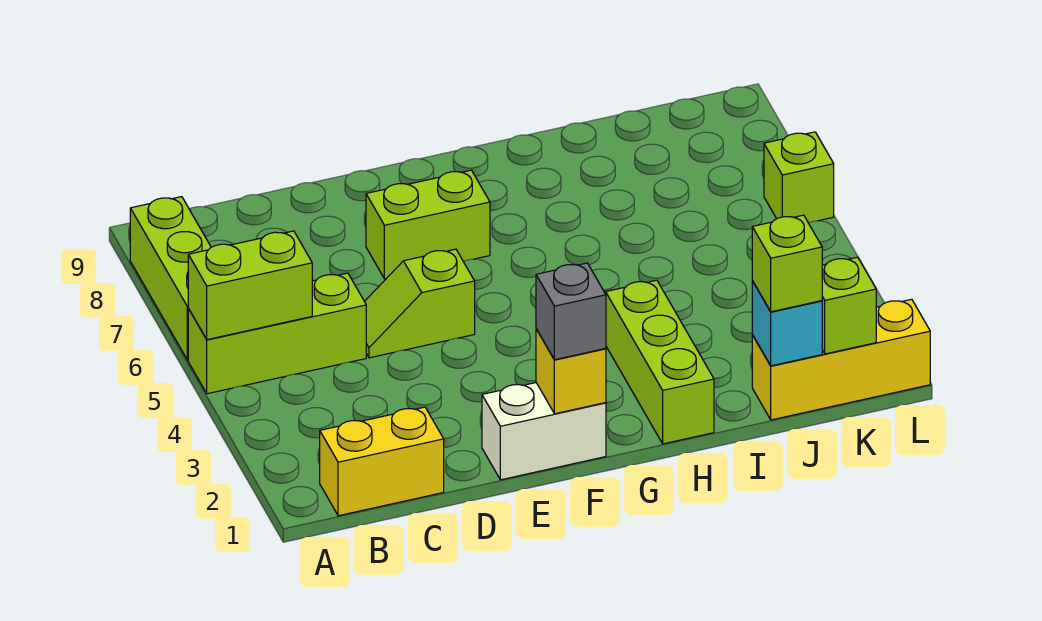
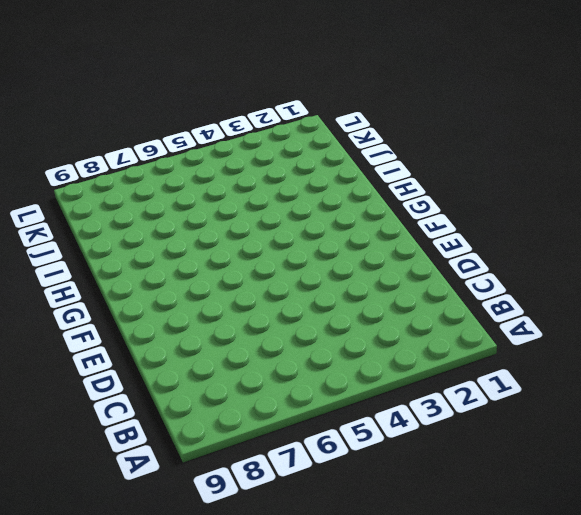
none -> lime brick A5:C5 level 1
none -> lime brick A6:A8 level 1
none -> yellow brick B1:C1 level 1

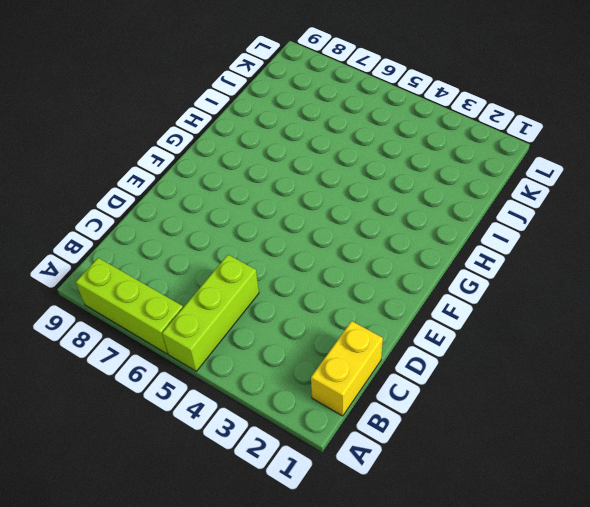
none -> lime slope D5:E5 level 1 top E
none -> white brick E1:F1 level 1
none -> lime brick E7:F7 level 1

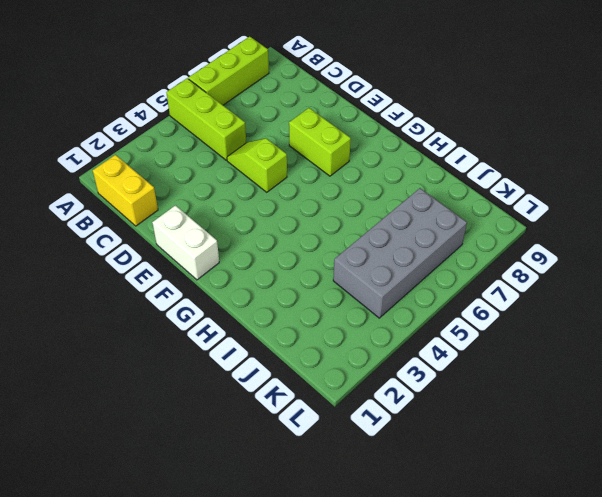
grey brick J4:K7 level 1 -> none
none -> lime brick H1:H3 level 1
none -> yellow brick J1:L1 level 1
none -> lime brick L6 level 1

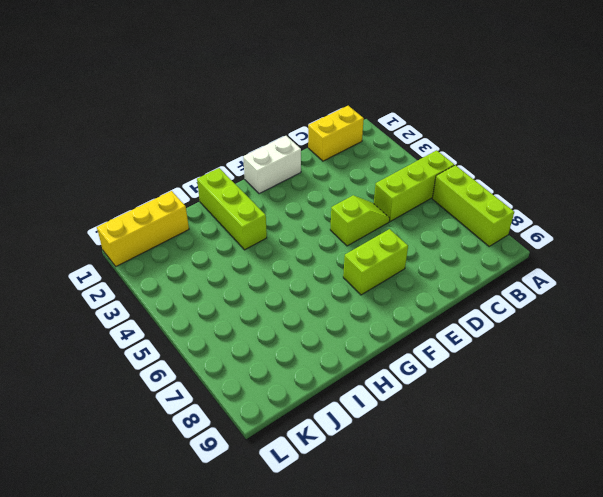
none -> lime brick L6 level 1
none -> lime brick A5:B5 level 2
none -> yellow brick F1 level 2

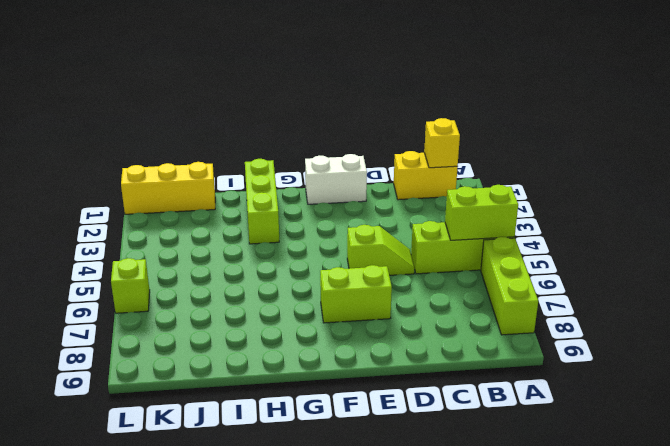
yellow brick B1 level 2 -> yellow brick F1 level 2
none -> cyan brick J1 level 2
none -> lime brick K1 level 2
none -> grey brick F1 level 3

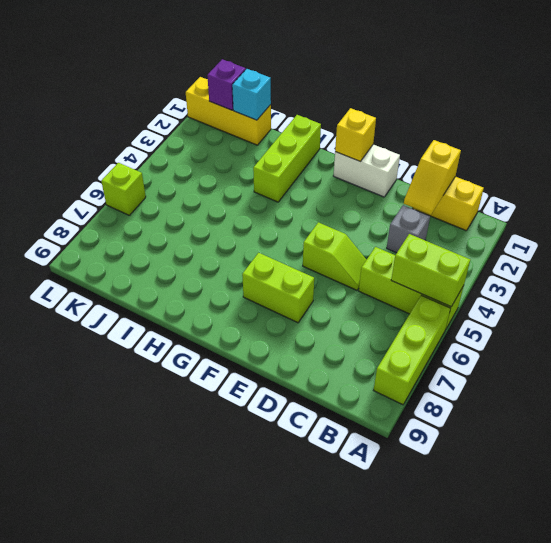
yellow slope C1:C2 level 2 top 1 -> none
grey brick C3 level 1 -> grey brick F1 level 3
purple brick K1 level 2 -> lime brick K1 level 2
none -> lime brick J1 level 3

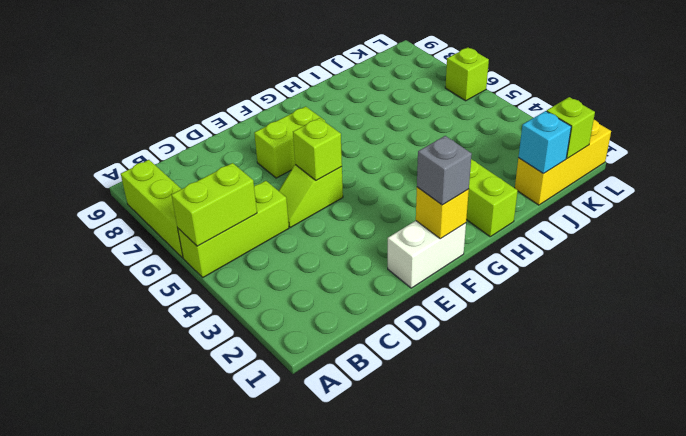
lime brick E5 level 2 -> lime brick J1 level 3
none -> yellow brick B1:C1 level 1

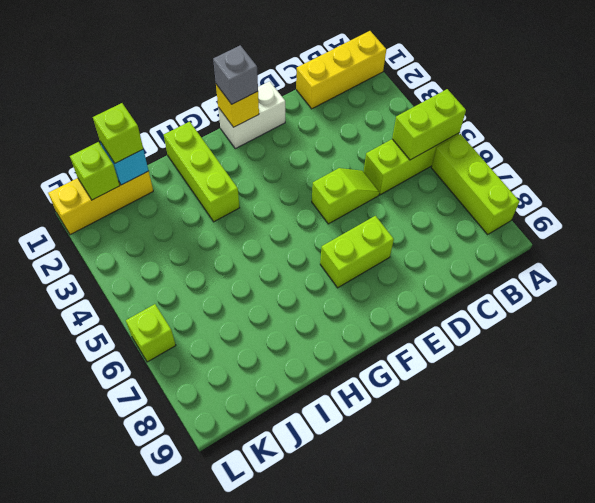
yellow brick A1:C1 level 1 -> yellow brick B1:C1 level 1

